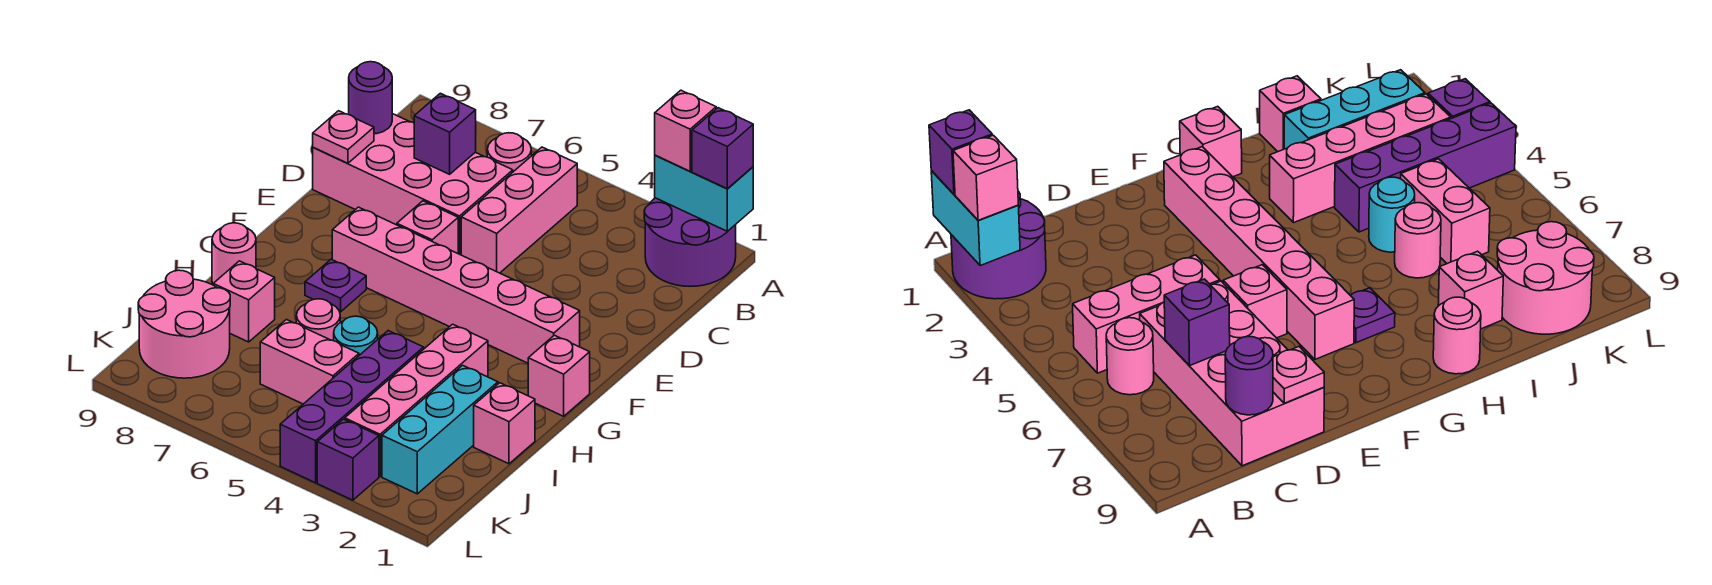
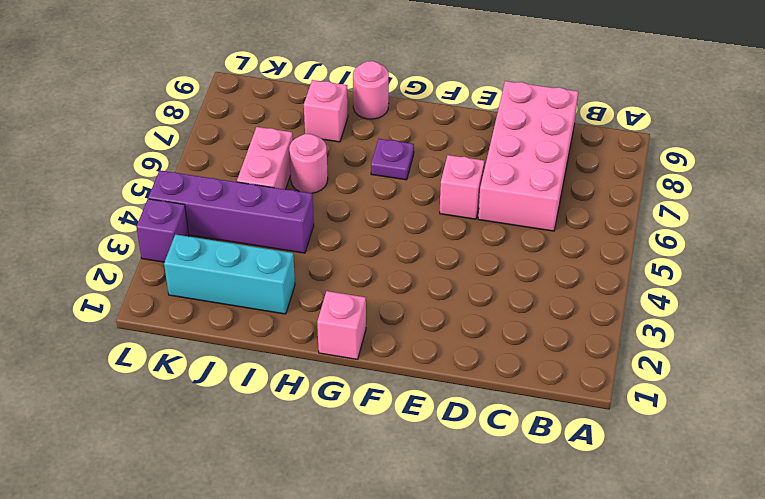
none -> purple round brick A1:B2 level 1
none -> pink brick B5:D5 level 1
none -> pink round brick B6 level 1

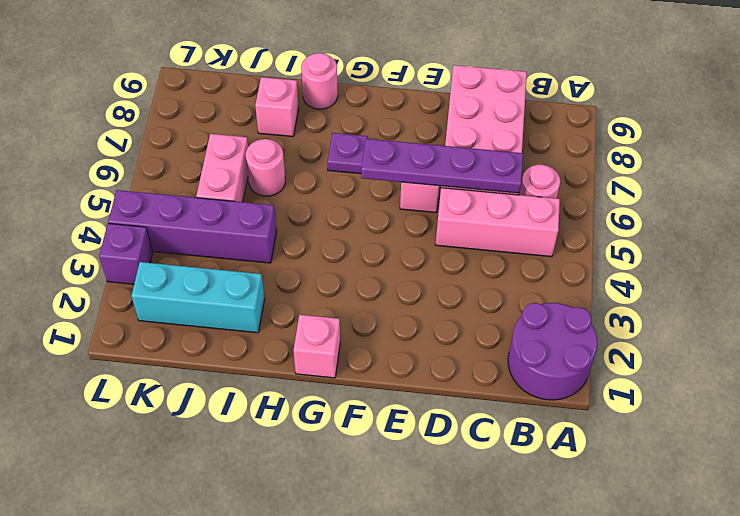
purple plate C6:F6 level 2 -> none
none -> pink brick F2:F7 level 1
none -> pink brick H3:K3 level 1
none -> pink brick I1 level 1

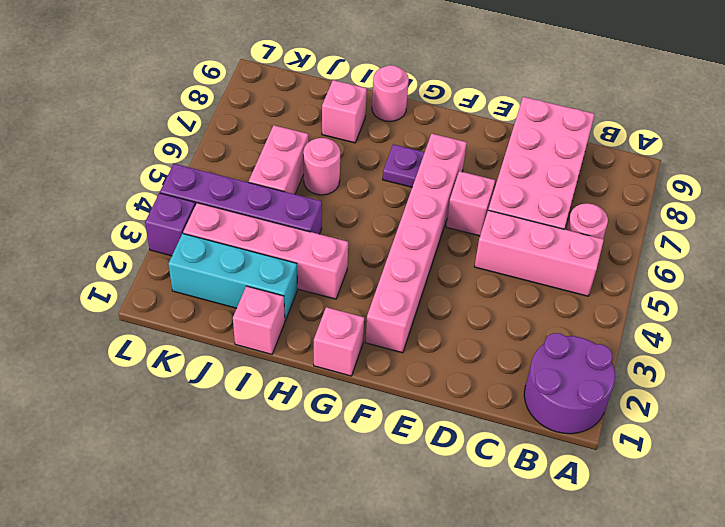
none -> cyan round brick I5 level 1
none -> pink round brick J8:K9 level 1
none -> cyan brick A1:A2 level 2

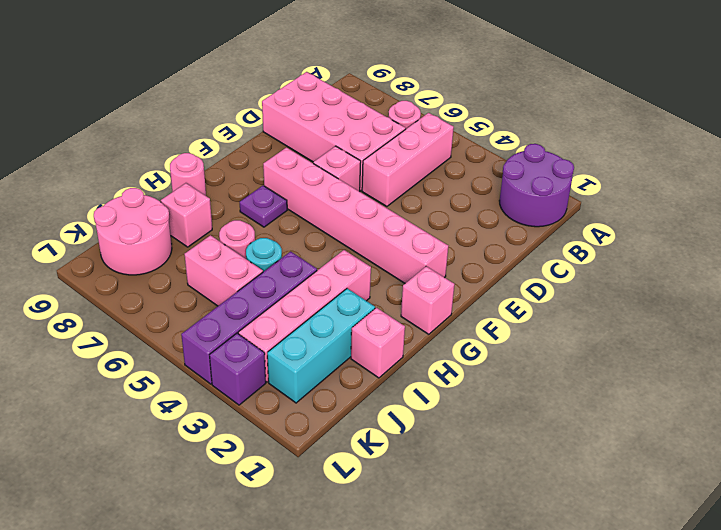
none -> cyan brick A1:A2 level 2
none -> purple brick C7 level 2
none -> purple round brick C9 level 2

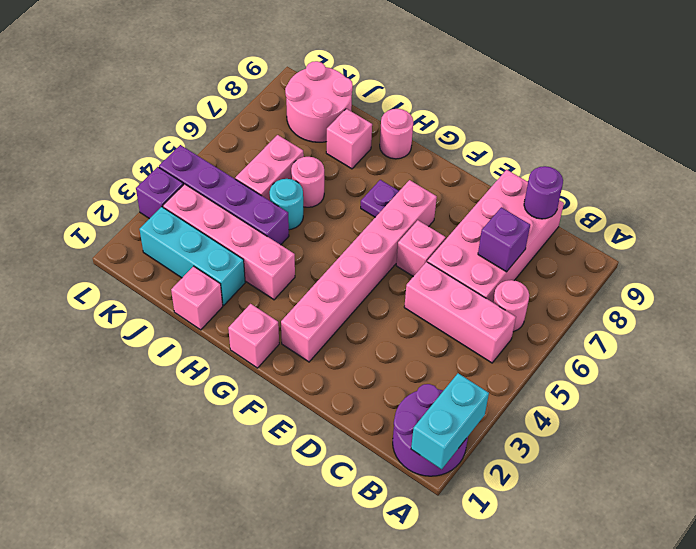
none -> pink plate D9 level 2
none -> purple brick A1 level 3
none -> pink brick A2 level 3

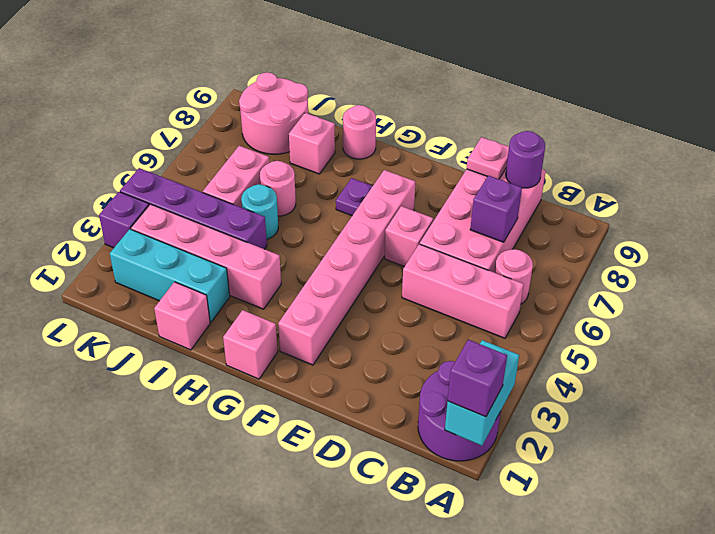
none -> pink brick A2 level 3

